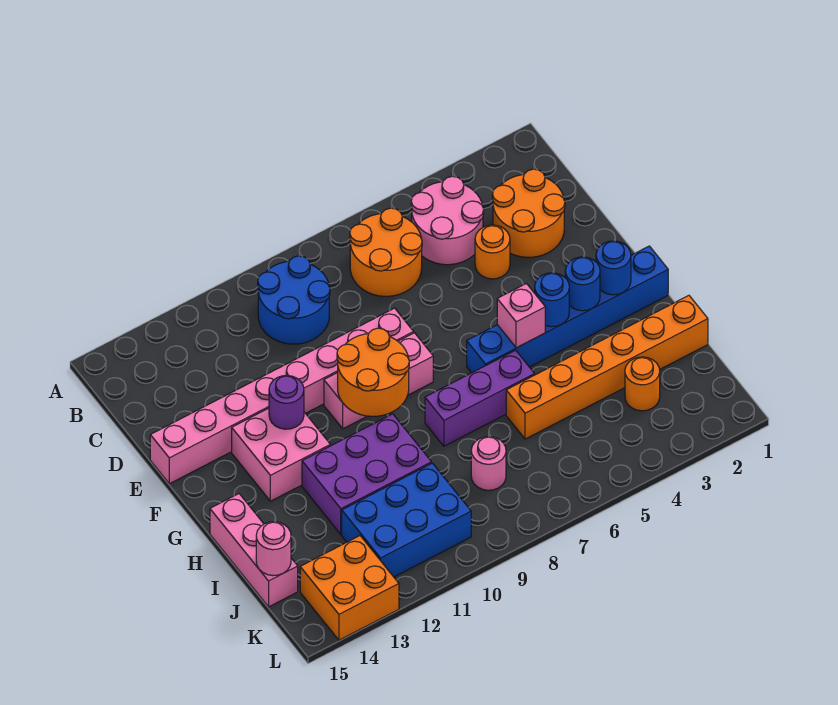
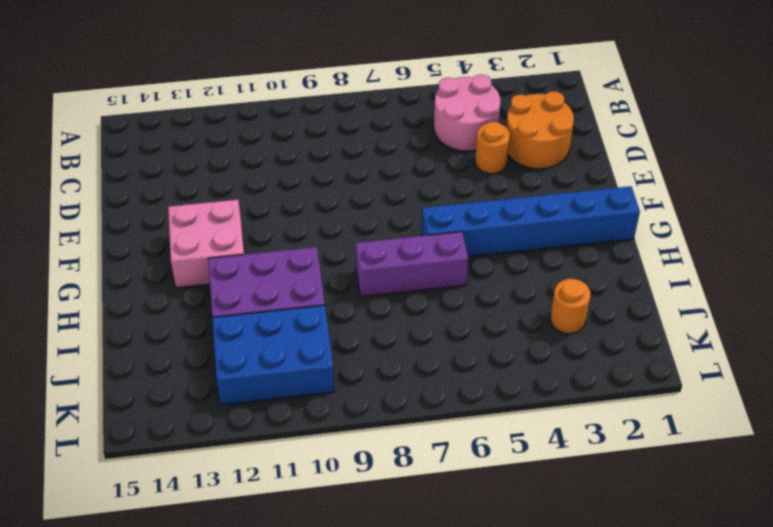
none -> orange round brick B6:C7 level 1
none -> blue round brick B9:C10 level 1
none -> pink brick E8:E15 level 1

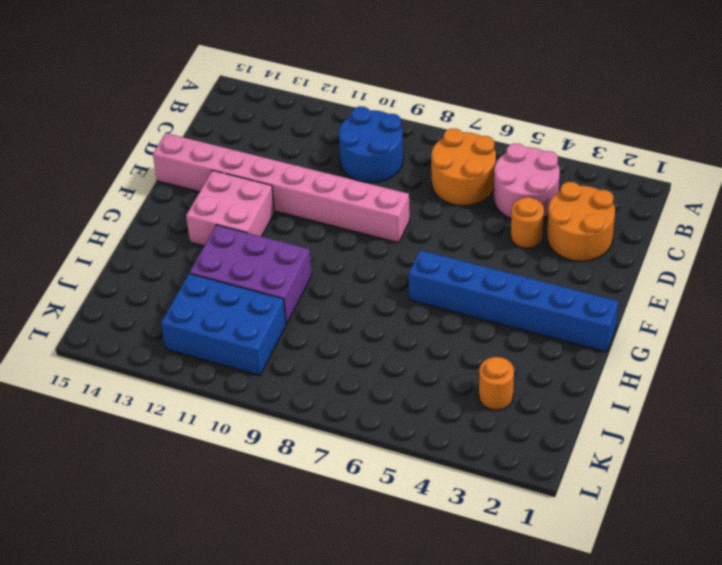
none -> pink brick F8:F10 level 1
none -> purple brick H6:H8 level 1
none -> pink brick H15:J15 level 1

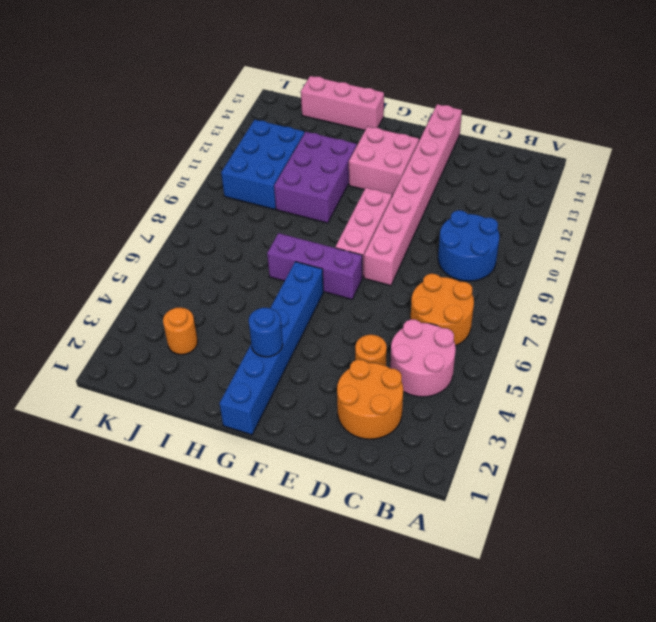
purple brick F7:H7 level 1 -> purple brick H6:H8 level 1
none -> orange brick I1:I6 level 1
none -> pink round brick J8 level 1
none -> orange brick K13:L14 level 1

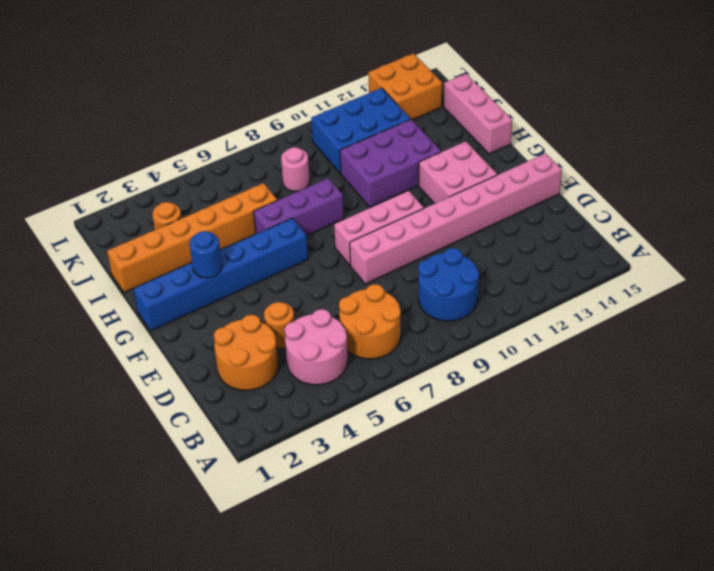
none -> orange round brick F9:G10 level 2
none -> purple round brick F12 level 2
none -> blue round brick G2 level 2

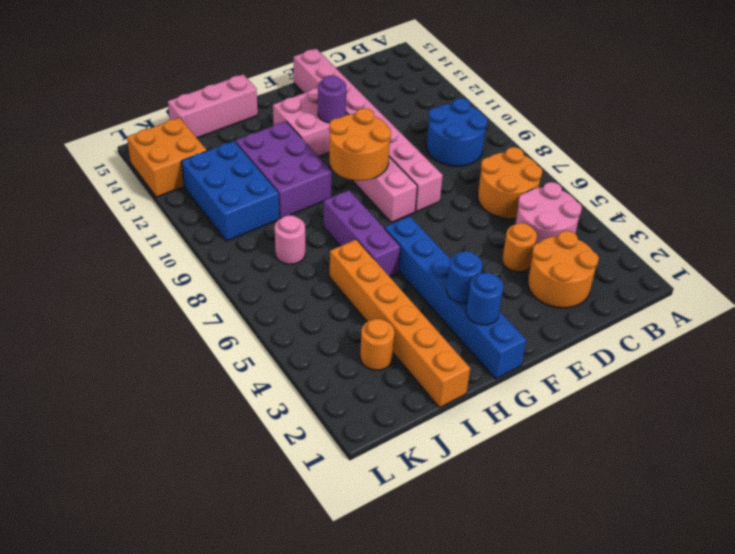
none -> blue round brick G4 level 2
none -> pink brick G5 level 2
none -> pink round brick J15 level 2

